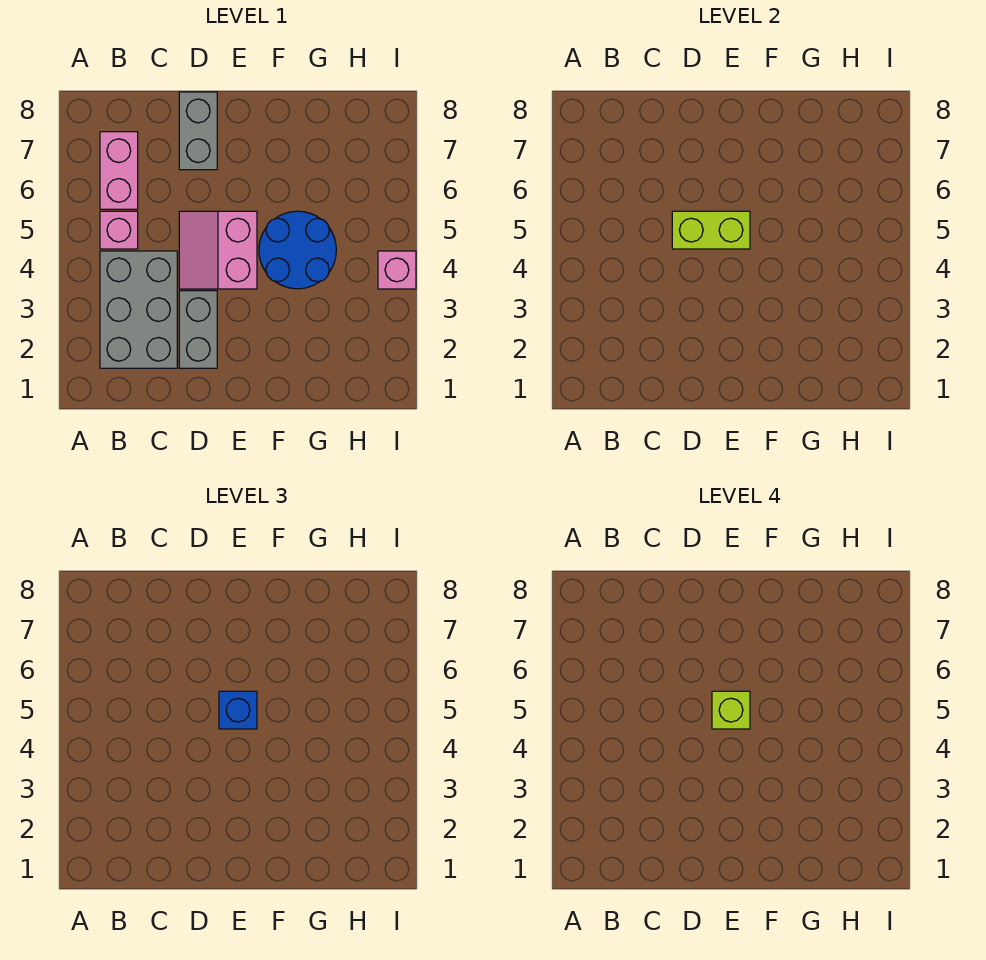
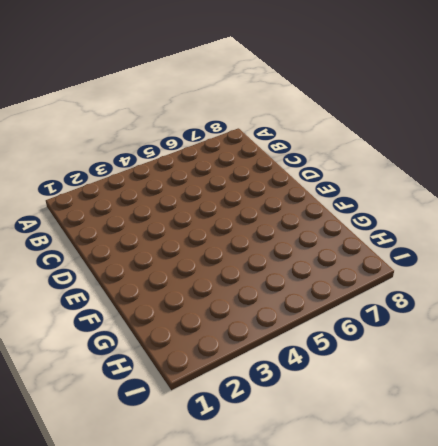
none -> grey brick B2:C4 level 1
none -> pink brick B5 level 1

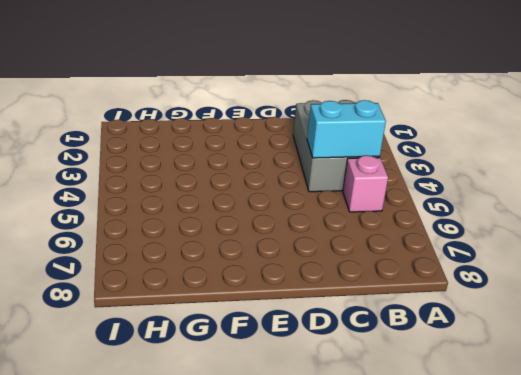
cyan brick B4:C4 level 2 -> none
none -> pink brick B6:B7 level 1
none -> grey brick D2:D3 level 1

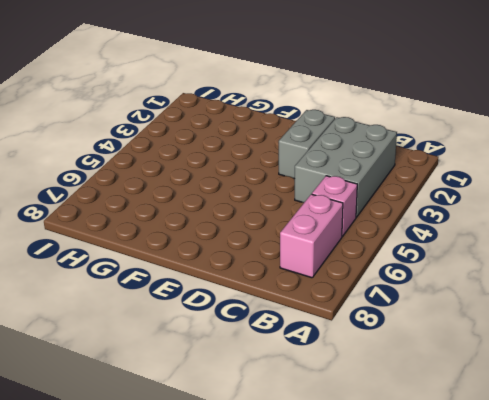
none -> pink slope D4:E5 level 1 top E
none -> grey brick D7:D8 level 1

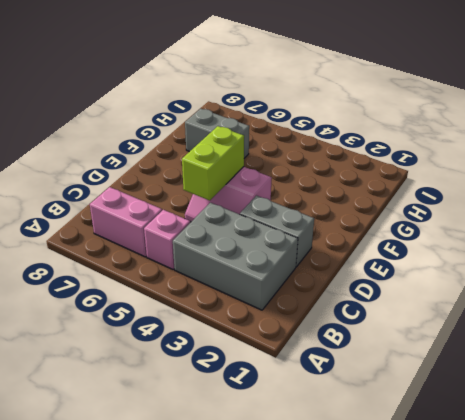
grey brick G6:G7 level 1 -> grey brick D7:D8 level 1
none -> blue round brick F4:G5 level 1
none -> pink brick I4 level 1

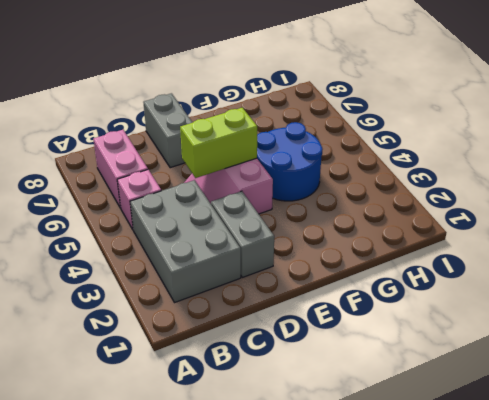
none -> pink brick I4 level 1
none -> blue brick E5 level 3

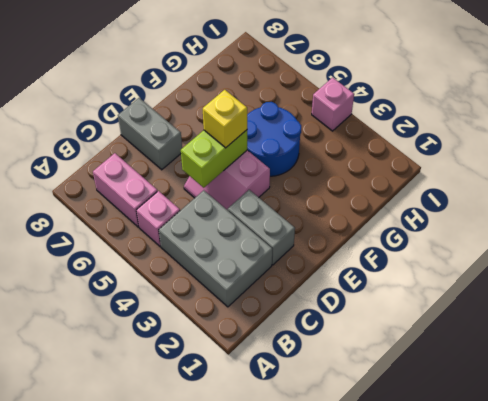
yellow brick E5 level 3 -> blue brick E5 level 3
none -> lime brick E5 level 4

